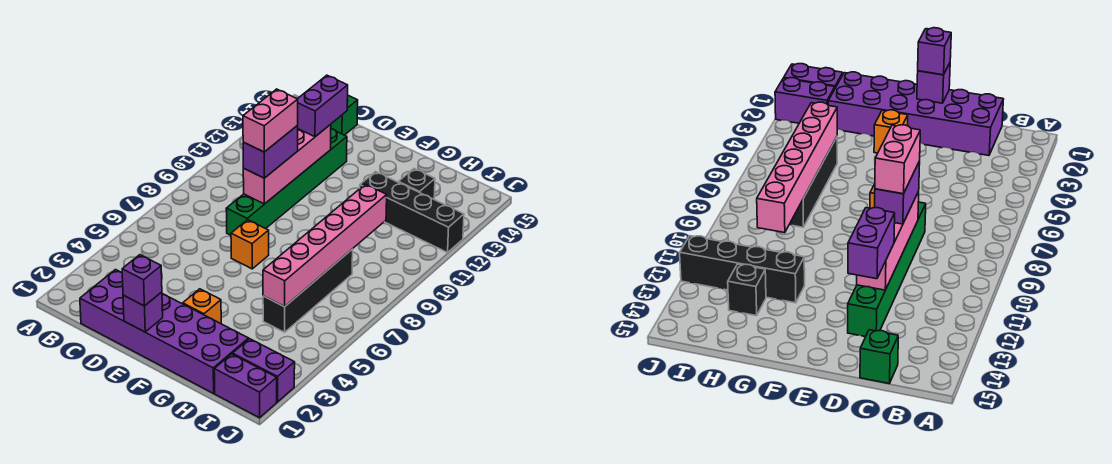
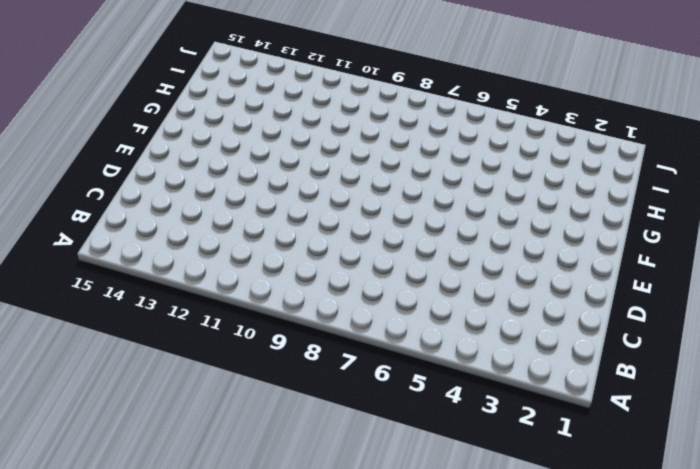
none -> purple brick C1:H2 level 1
none -> green brick C15 level 1
none -> green brick D8:D13 level 1

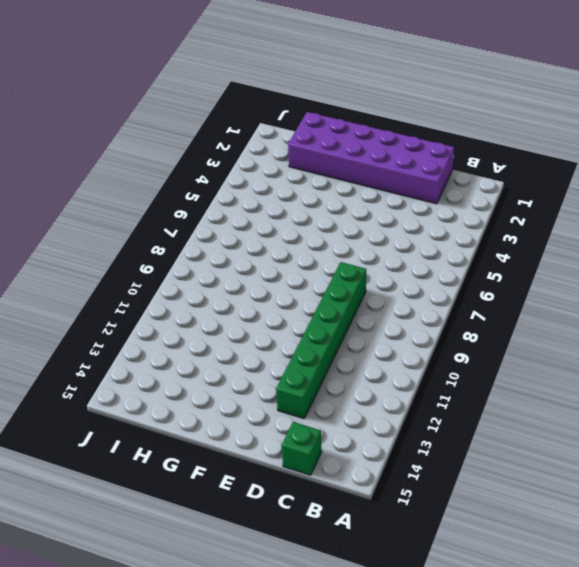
none -> orange brick E7 level 1
none -> orange brick F3 level 1
none -> black brick G12:J12 level 1

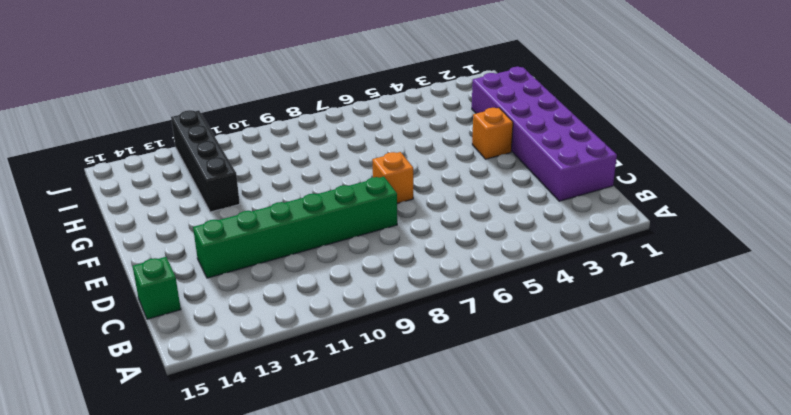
none -> black brick H5:H8 level 1
none -> black brick H13 level 1
none -> purple brick I1:J1 level 1

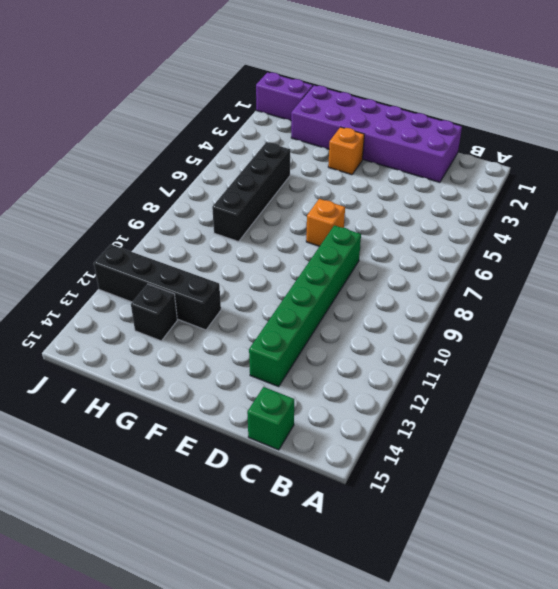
none -> purple brick I2:J2 level 1
none -> pink brick D9:D12 level 2
none -> purple brick E1 level 2

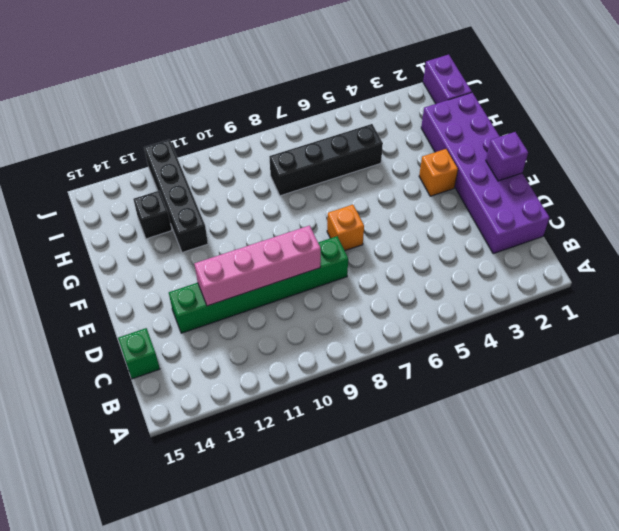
none -> purple brick I2:J2 level 1
none -> pink brick H5:H10 level 2
none -> purple brick D9:D10 level 3

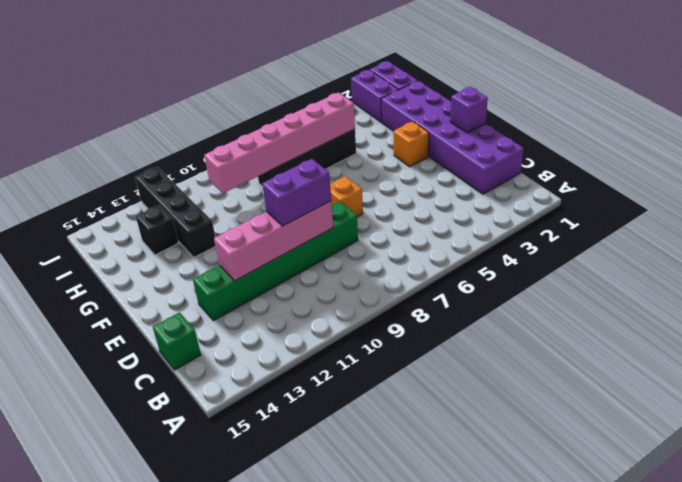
none -> purple brick D12:D13 level 3
none -> purple brick E1 level 3
none -> pink brick D9:D10 level 4

